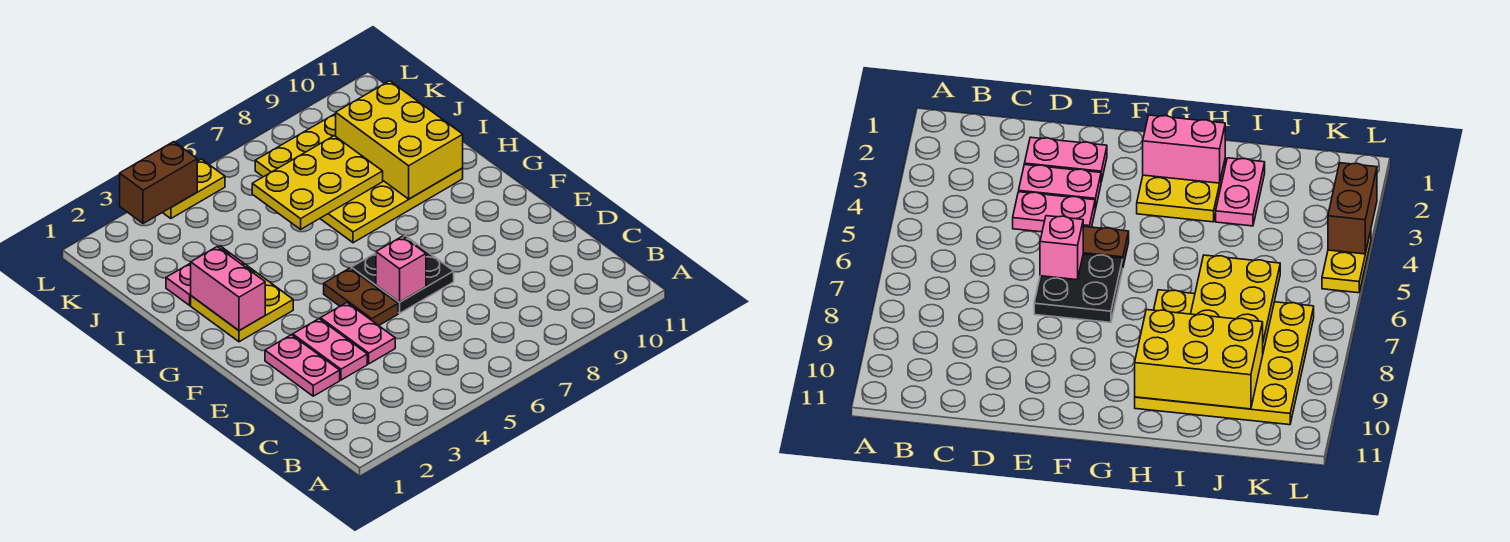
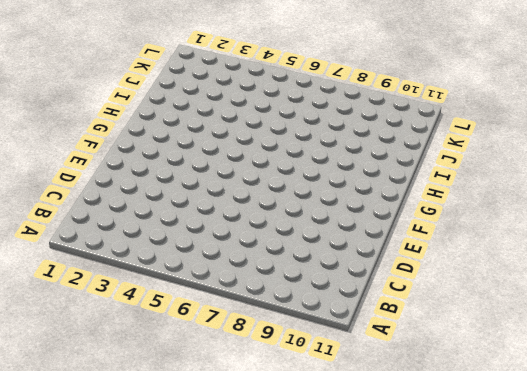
none -> pink plate D2:E2 level 1
none -> pink plate D3:E3 level 1
none -> pink plate D4:E4 level 1

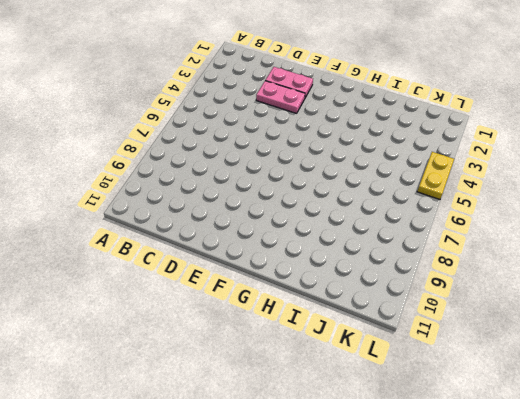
none -> pink plate D4:E4 level 1
none -> brown plate E5:F5 level 1
none -> black plate E6:F7 level 1

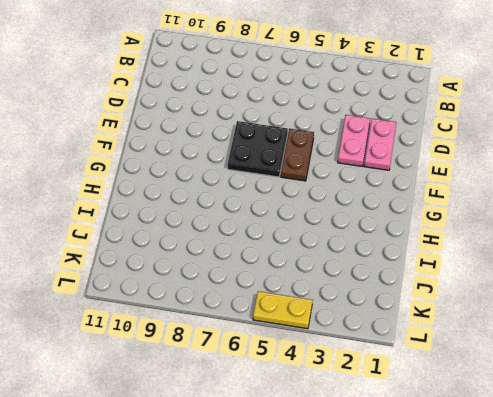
none -> pink plate D4:E4 level 1
none -> yellow plate G2:H3 level 1
none -> yellow plate H7:K10 level 1

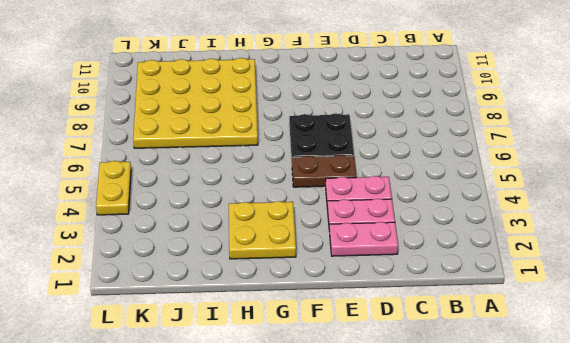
none -> pink plate I2:I3 level 1
none -> pink brick E6 level 2
none -> pink brick G2:H2 level 2

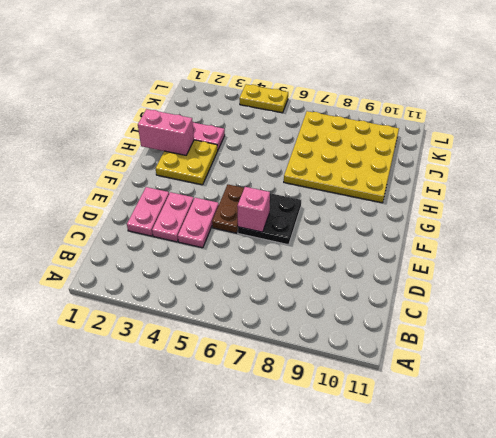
pink brick H1:H2 level 2 -> pink brick G2:H2 level 2
none -> yellow brick H9:J10 level 2
none -> yellow plate I6:J8 level 2
none -> brown brick L3:L4 level 2

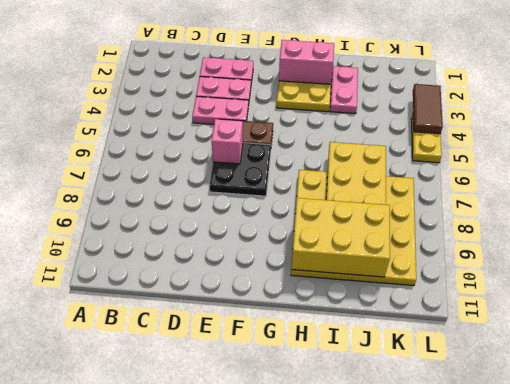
brown tile L3:L4 level 2 -> brown brick L3:L4 level 2

